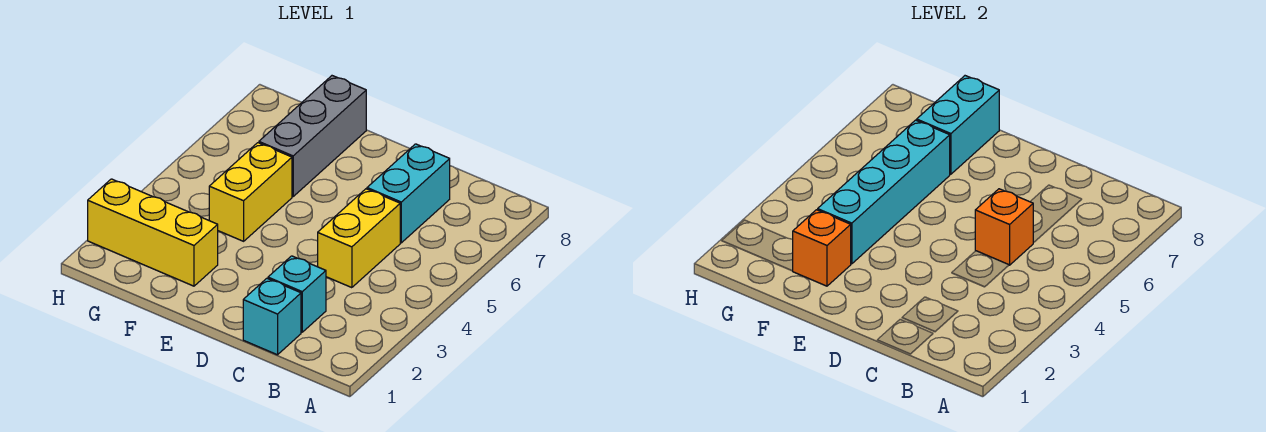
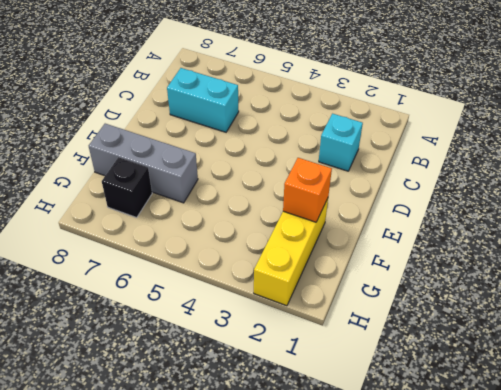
black brick G7 level 1 -> none
none -> cyan brick C1 level 1
none -> yellow brick C4:C5 level 1

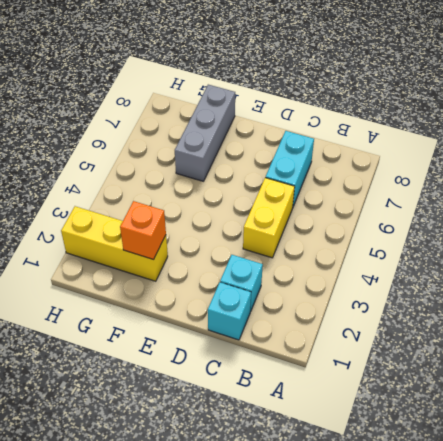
none -> yellow brick F4:F5 level 1
none -> orange brick C5 level 2

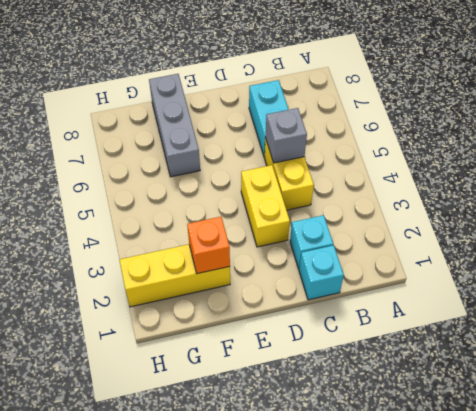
grey brick C5 level 2 -> orange brick C5 level 2
yellow brick D3:D4 level 1 -> yellow brick F4:F5 level 1
none -> cyan brick F3:F6 level 2
none -> cyan brick F7:F8 level 2

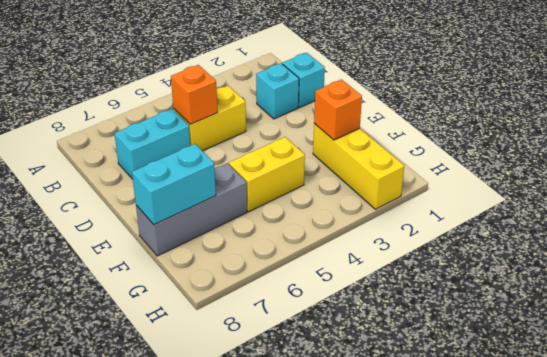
none -> cyan brick F3:F6 level 2

